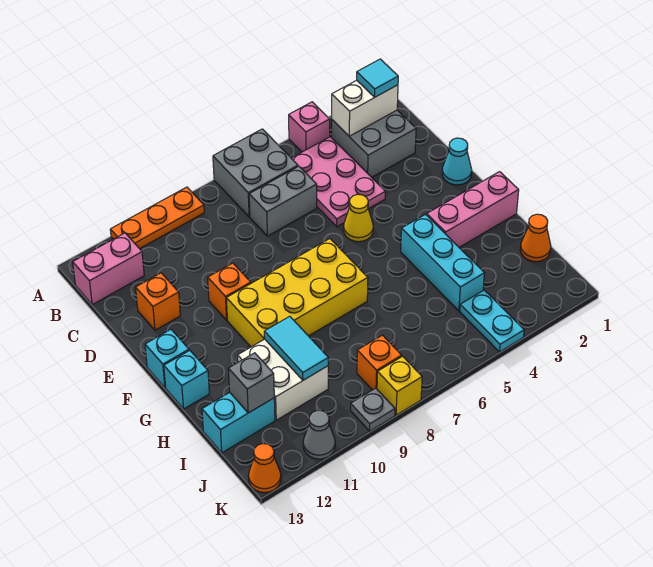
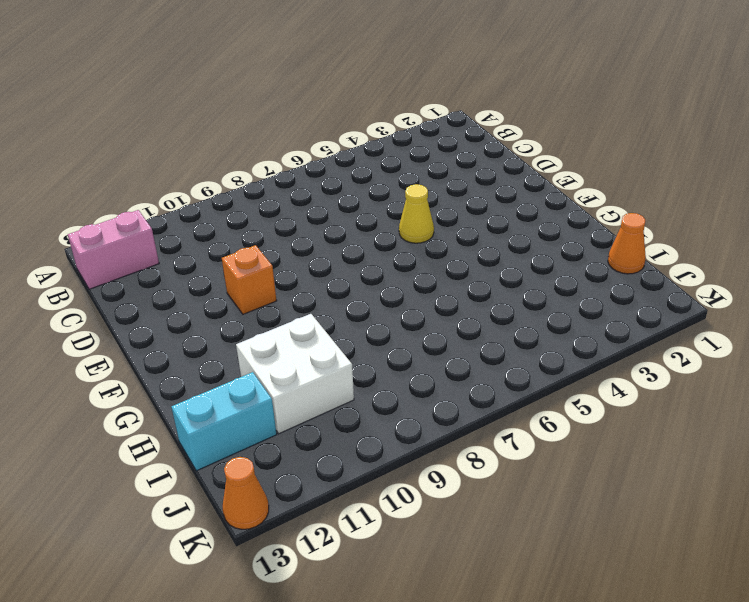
none -> pink brick A4 level 1
none -> grey brick A6:B7 level 1
none -> orange plate A9:A11 level 1

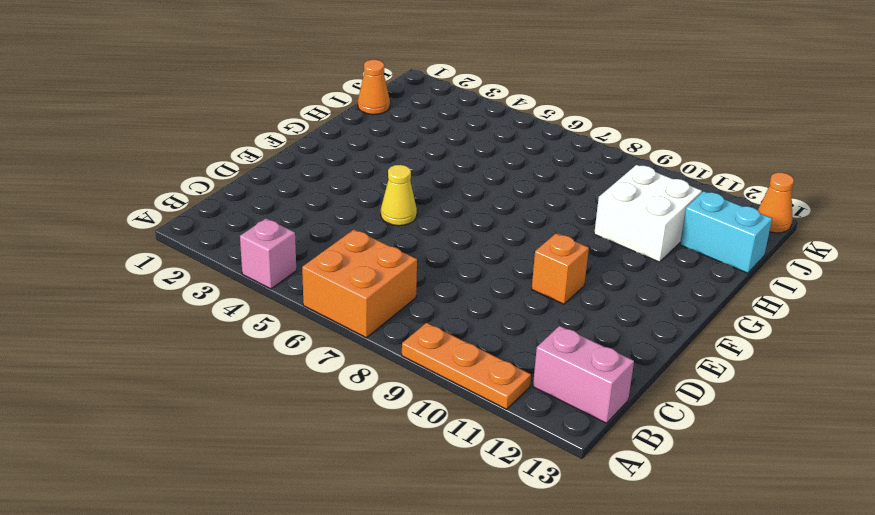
orange brick A6:B7 level 1 -> grey brick A6:B7 level 1
none -> grey brick B2:C3 level 1
none -> pink plate B4:D5 level 1
none -> grey brick C6:C7 level 1

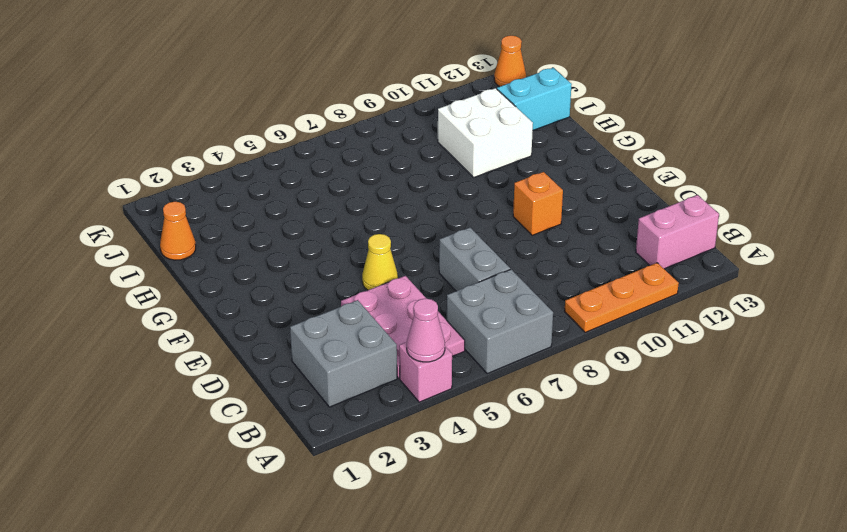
pink cone A4 level 2 -> none
grey brick C7:D7 level 1 -> grey brick C6:C7 level 1
none -> orange brick D12 level 1
none -> cyan cone E1 level 1
none -> yellow brick F7:G10 level 1

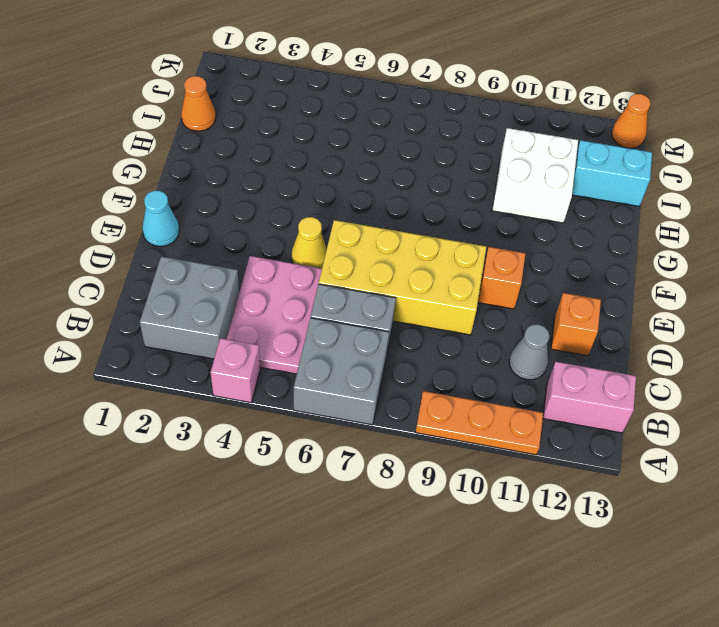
grey cone C11 level 1 -> grey cone K11 level 1
yellow brick D6:E9 level 1 -> yellow brick F7:G10 level 1
none -> cyan brick F13 level 1
none -> pink brick G1:G3 level 1
none -> cyan brick G4:I4 level 1

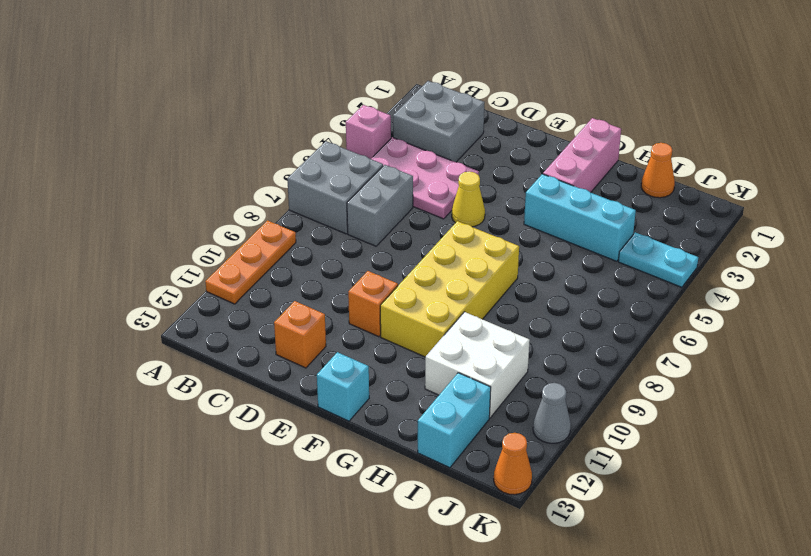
none -> pink brick B12:B13 level 1
none -> cyan cone E1 level 1
none -> cyan brick G13 level 1

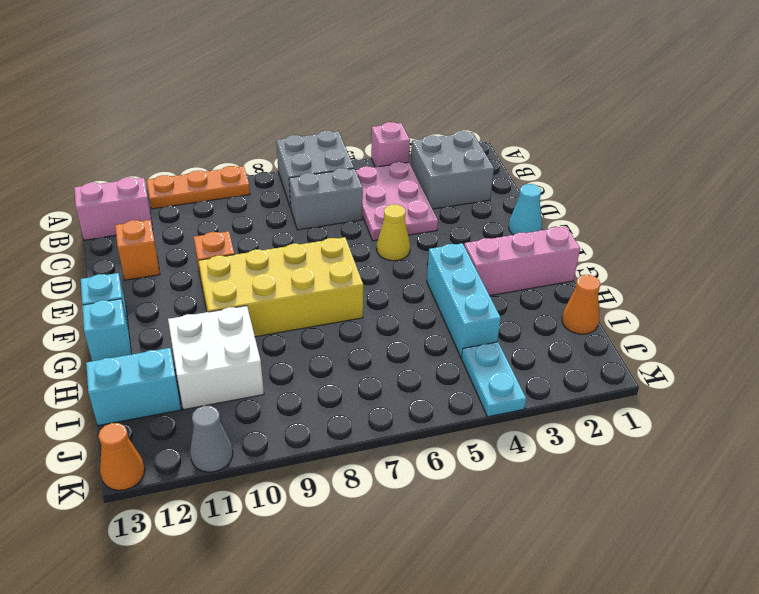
none -> orange brick J8 level 1
none -> yellow brick K8 level 1
none -> grey plate K9 level 1

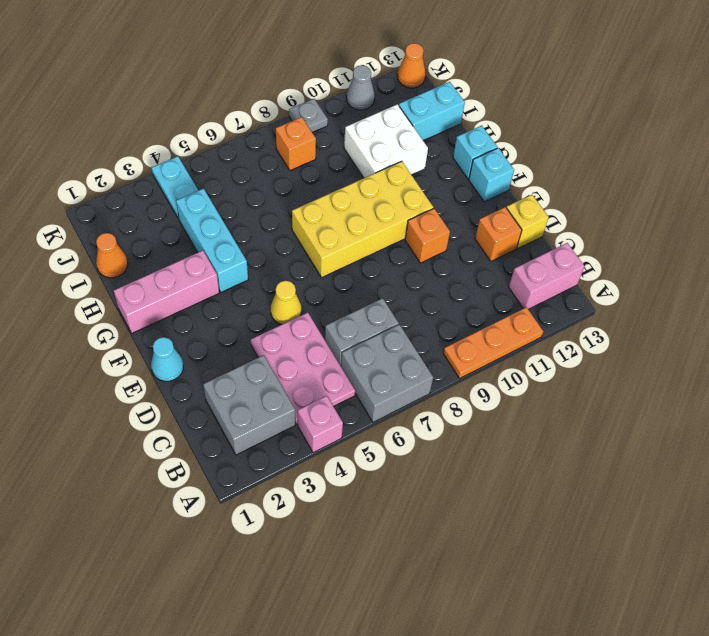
yellow brick D13 level 1 -> yellow brick K8 level 1
none -> white brick B2:B3 level 2
none -> cyan tile H10:I10 level 2
none -> grey brick I12 level 2

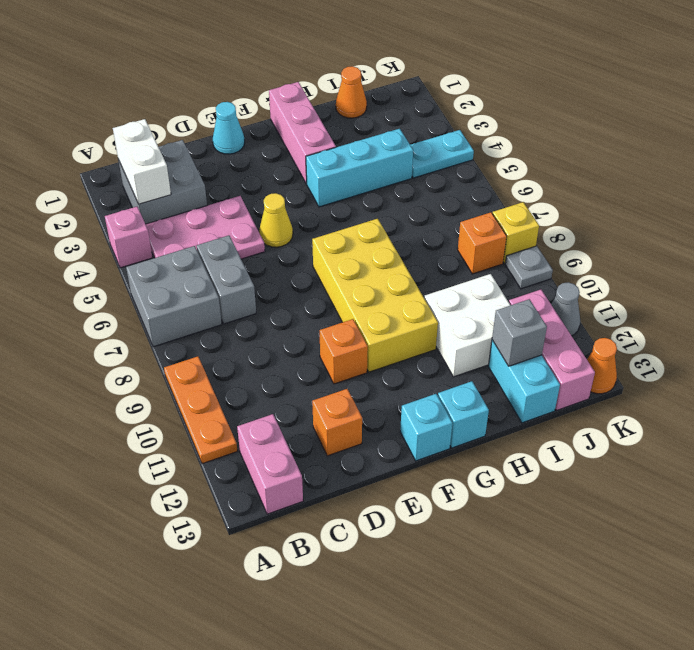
pink brick J11:J13 level 1 -> none
none -> cyan tile H10:I10 level 2
none -> cyan tile B2 level 3

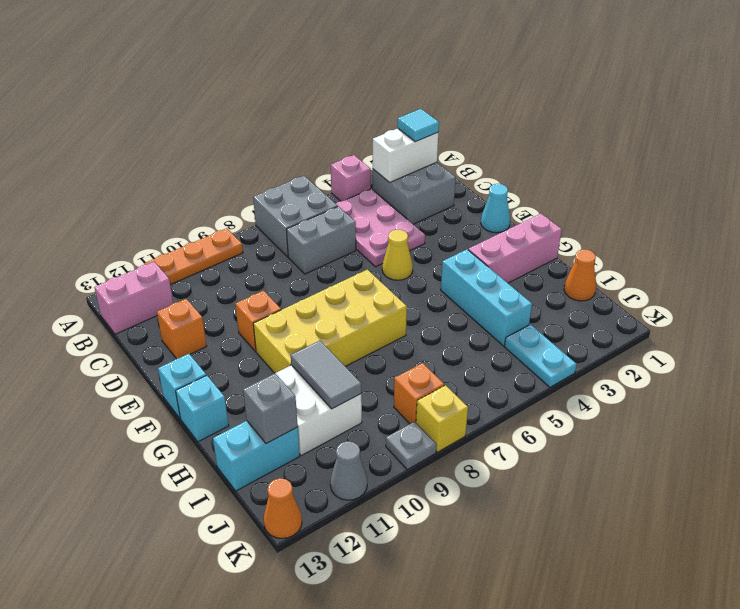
grey tile H10:I10 level 2 -> cyan tile H10:I10 level 2

